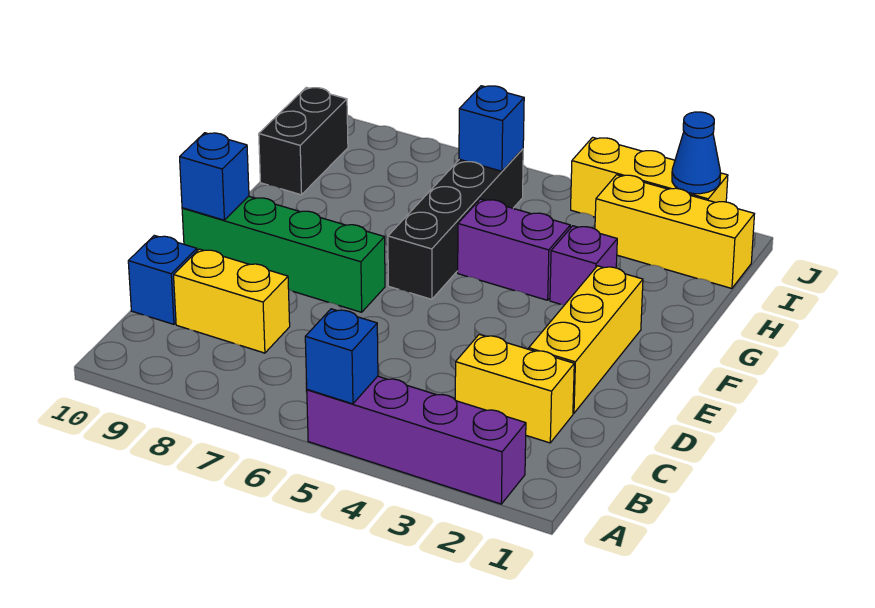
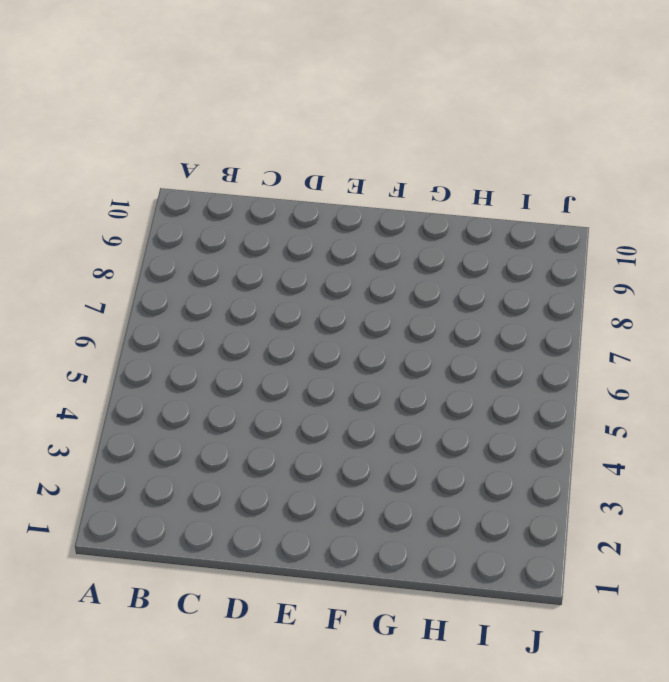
none -> purple brick A2:A5 level 1
none -> yellow brick C2:C3 level 1
none -> yellow brick C8:C9 level 1

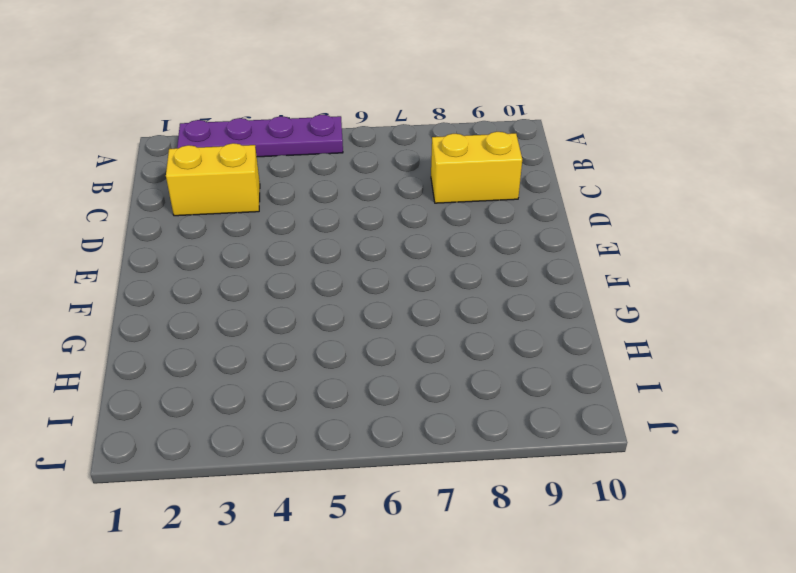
purple plate A2:A5 level 1 -> purple brick A2:A5 level 1
none -> blue brick C10 level 1
none -> yellow brick D2:F2 level 1
none -> green brick E7:E10 level 1

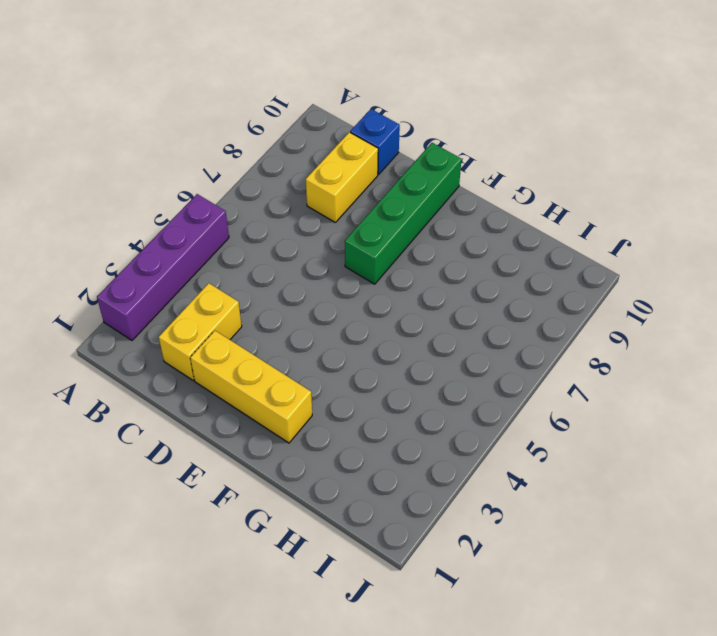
none -> black brick F6:I6 level 1
none -> purple brick G3 level 1
none -> purple brick G4:G5 level 1

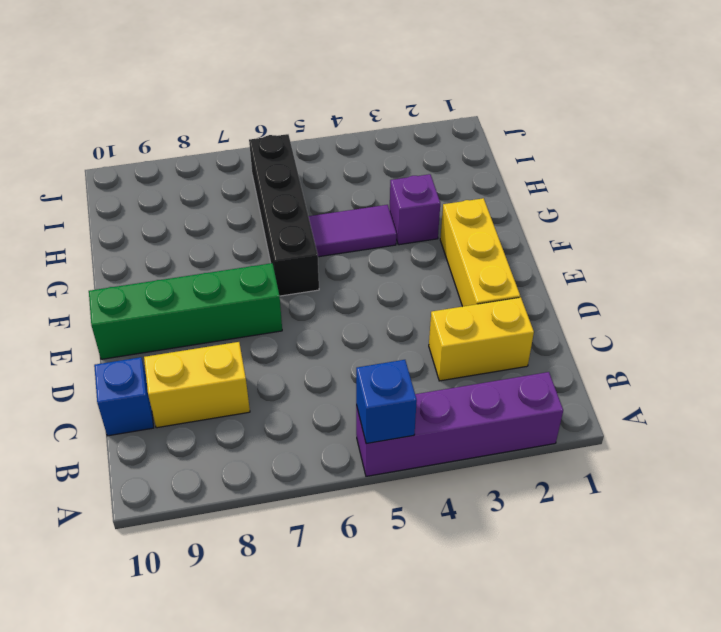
purple tile G4:G5 level 1 -> purple brick G4:G5 level 1
none -> black brick H10:I10 level 1
none -> yellow brick I1:I3 level 1
none -> yellow brick J2:J4 level 1

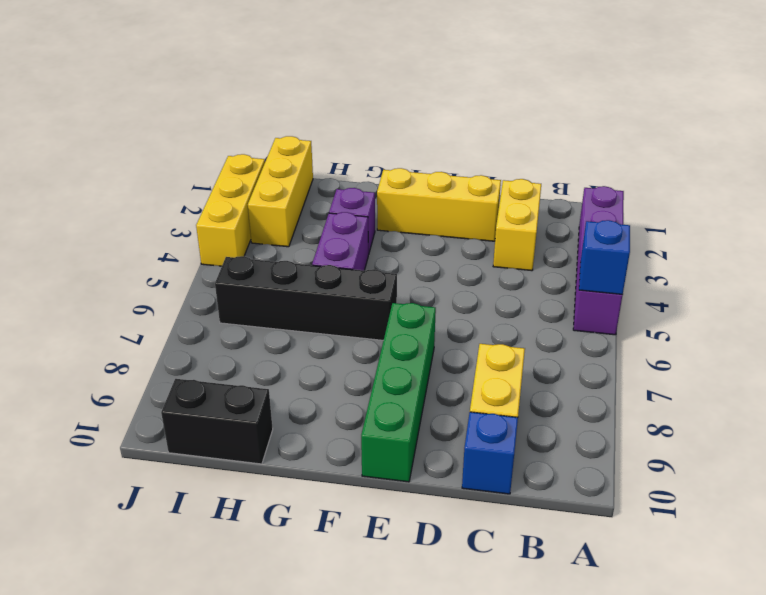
none -> blue brick E10 level 2
none -> blue brick I6 level 2
none -> blue cone J2 level 2

